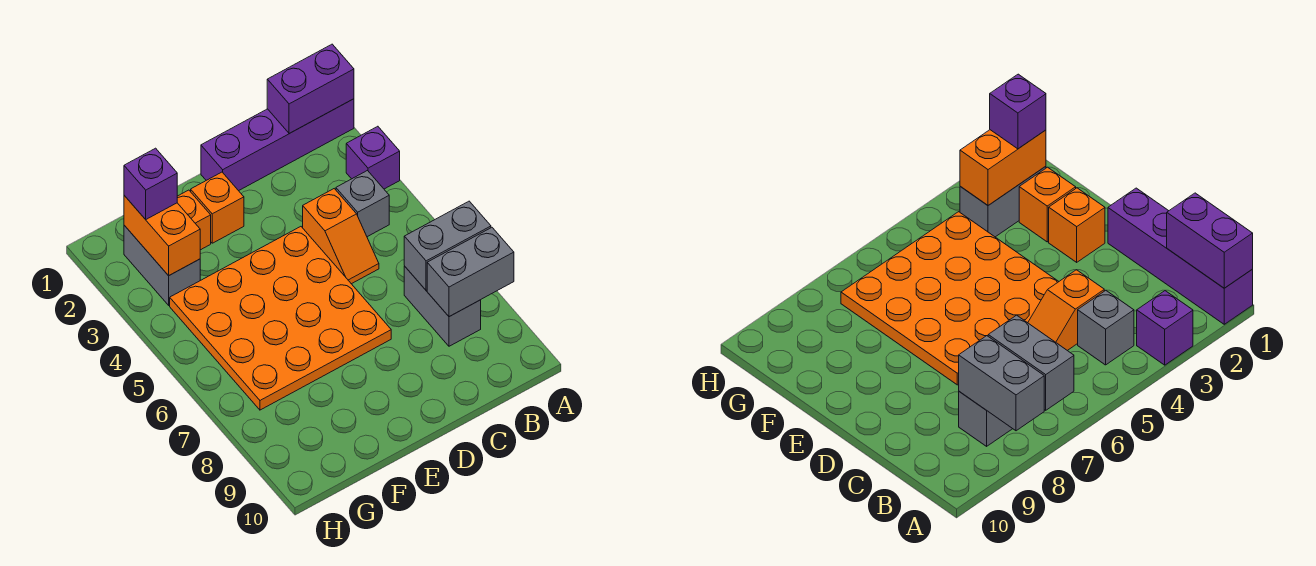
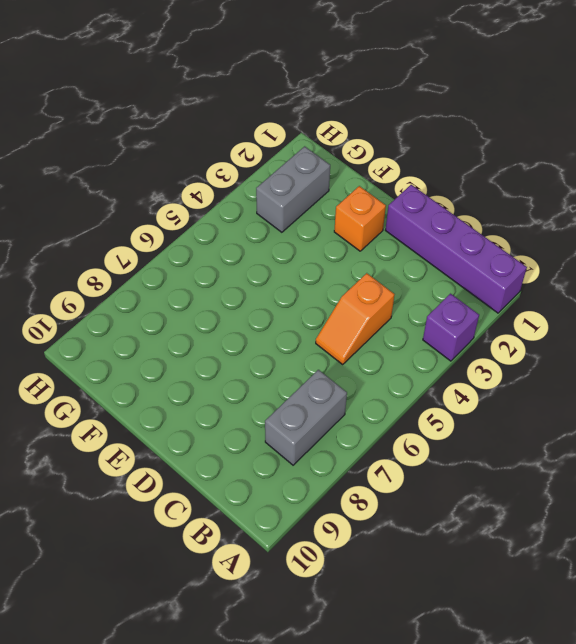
none -> grey brick B4 level 1
none -> orange plate D4:G7 level 1
none -> orange brick F2 level 1

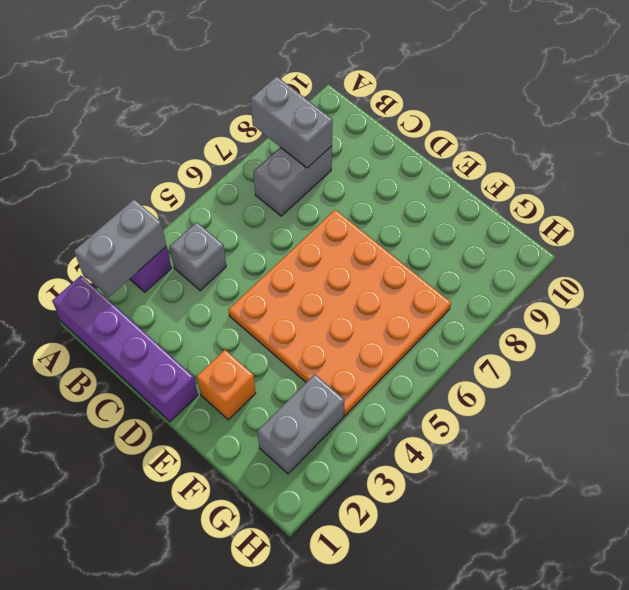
grey brick A2:A3 level 2 -> grey brick A7:B7 level 2
none -> orange slope C4:C5 level 1 top 4
none -> orange brick F2 level 1
none -> purple brick A1:B1 level 2

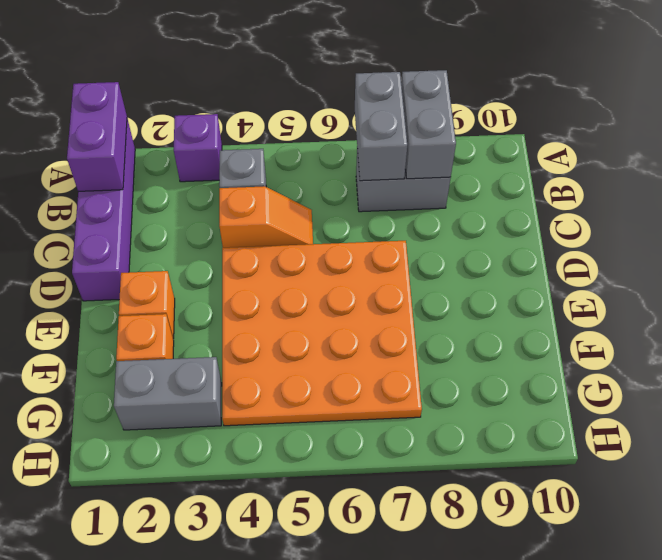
none -> orange brick G2:G3 level 2
none -> purple brick G2 level 3

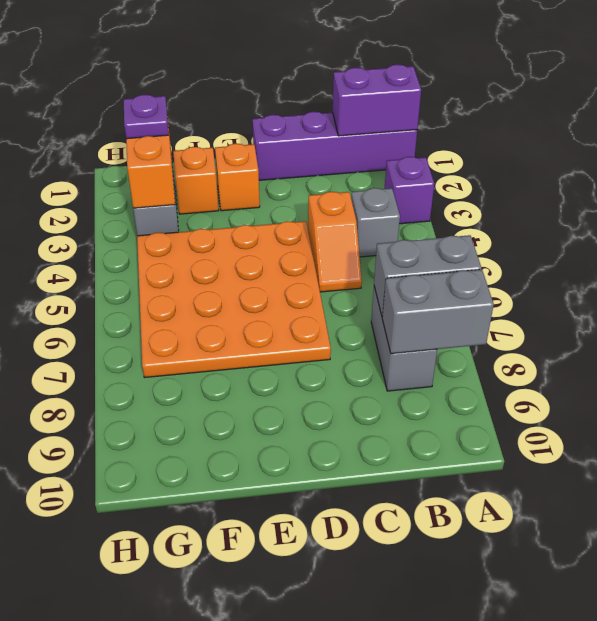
purple plate G2 level 3 -> purple brick G2 level 3

